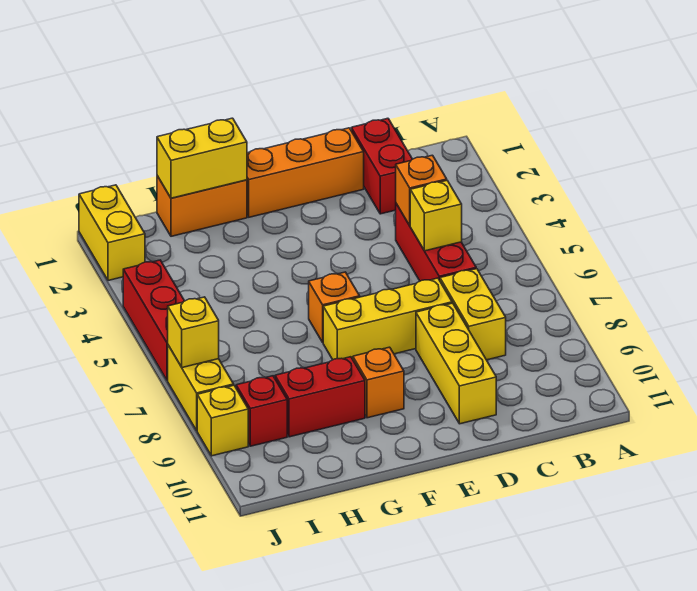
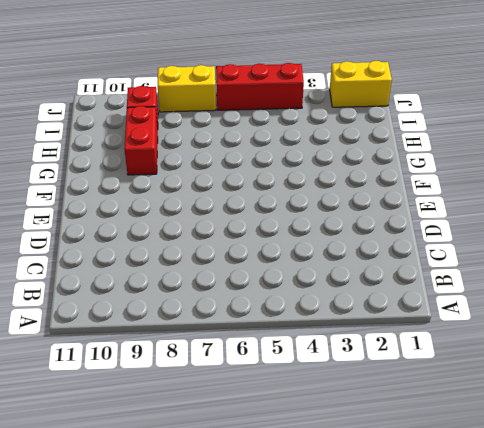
none -> red brick C1:C2 level 1
none -> red brick C4:C6 level 1
none -> yellow brick C7:C8 level 1

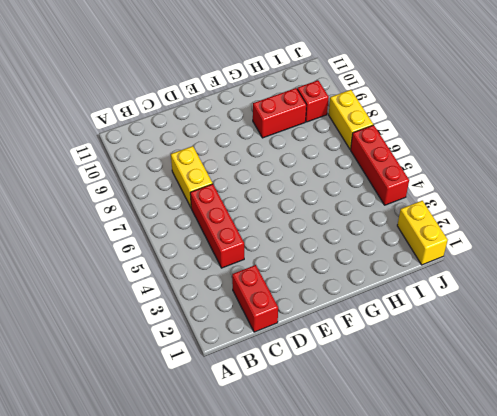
none -> orange brick D1:F1 level 1
none -> yellow brick D7:F7 level 1
none -> yellow brick D8:D10 level 1

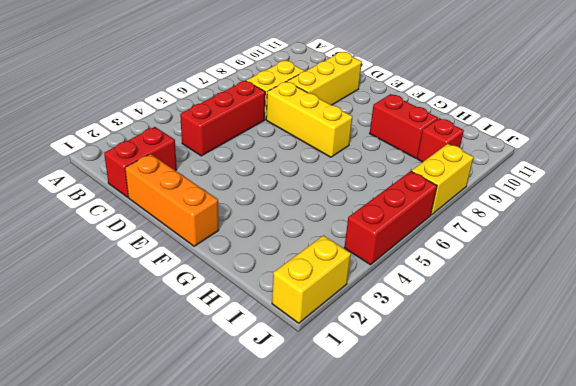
none -> orange brick F6 level 1
none -> orange brick F9 level 1
none -> orange brick G1:H1 level 1

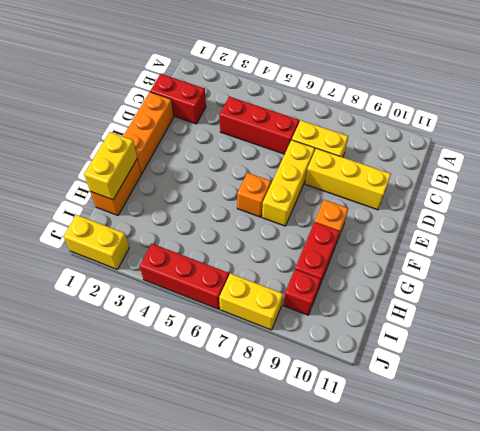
none -> yellow brick J9 level 1
none -> orange brick C4 level 2
none -> yellow brick C5 level 2

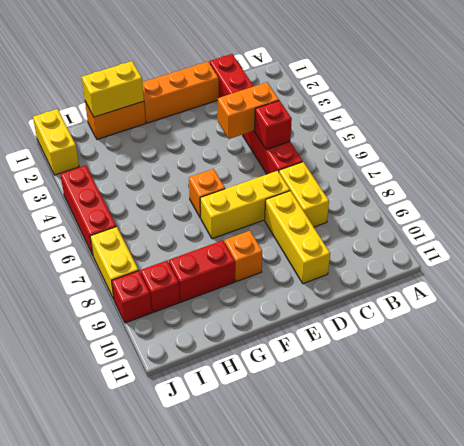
orange brick C4:D4 level 2 -> orange brick C4 level 2
red brick C5 level 2 -> yellow brick C5 level 2
red brick J9 level 1 -> yellow brick J9 level 1
none -> yellow brick J7 level 2

